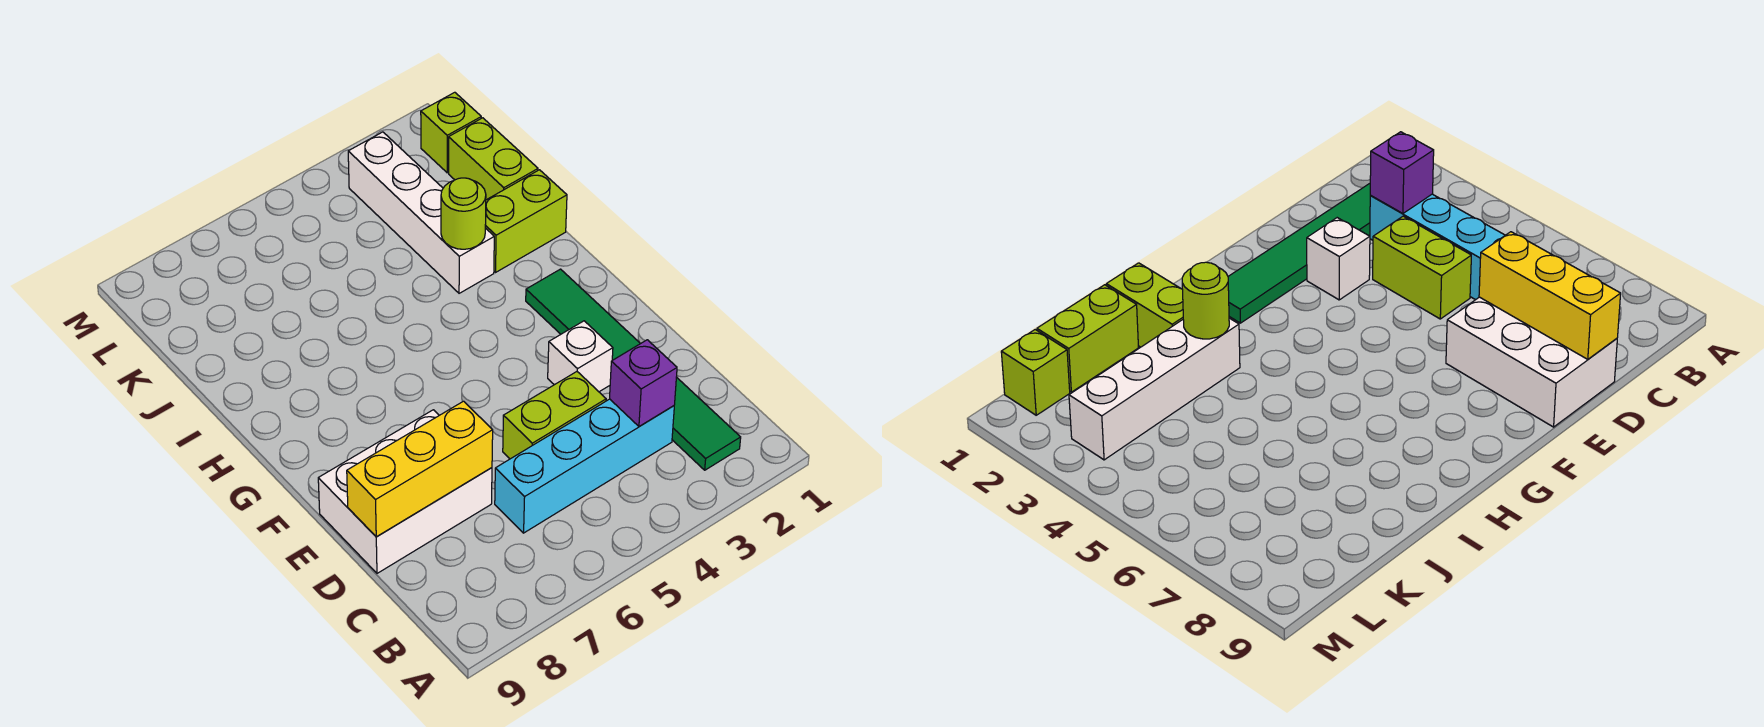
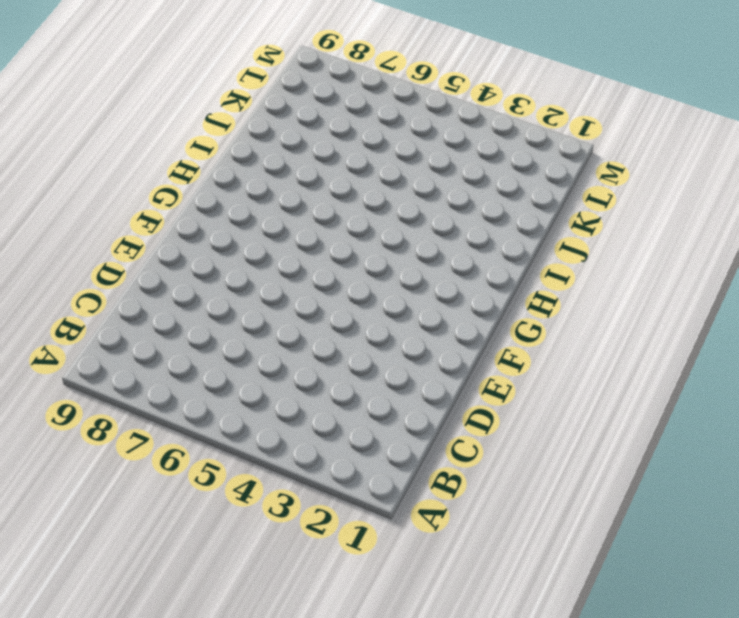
none -> green tile B2:G2 level 1
none -> cyan brick C3:C6 level 1
none -> lime brick D4:D5 level 1

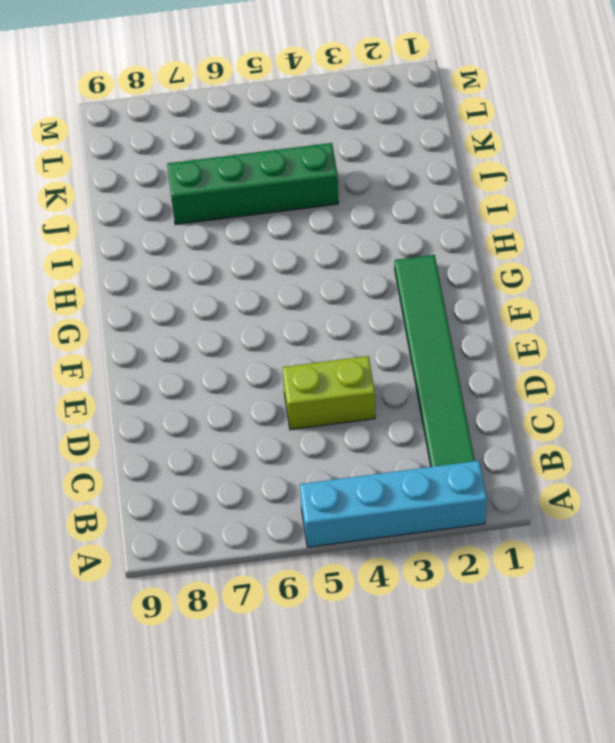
cyan brick A2:A5 level 1 -> cyan brick C3:C6 level 1
green brick J4:J7 level 1 -> none
none -> white brick D7:E9 level 1
none -> white brick E3 level 1
none -> lime brick I1:I2 level 1

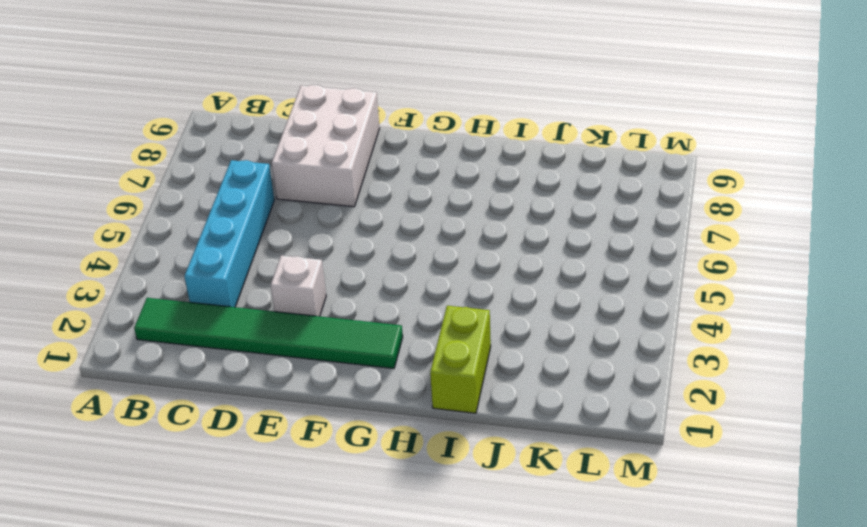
none -> lime brick D4:D5 level 1
none -> white brick I3:L3 level 1
none -> lime brick J1:K1 level 1

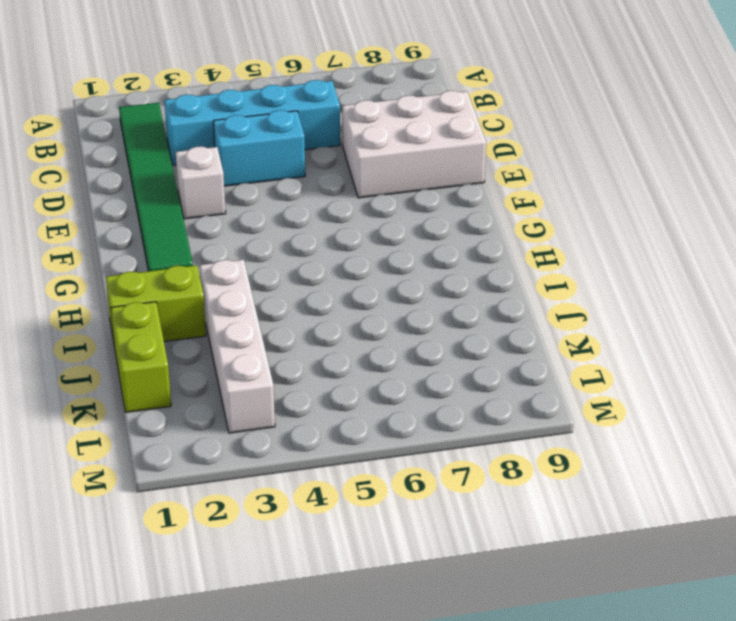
cyan brick D4:D5 level 1 -> lime brick D4:D5 level 1
none -> lime brick L1 level 1
none -> purple brick C3 level 2
none -> yellow brick D7:D9 level 2

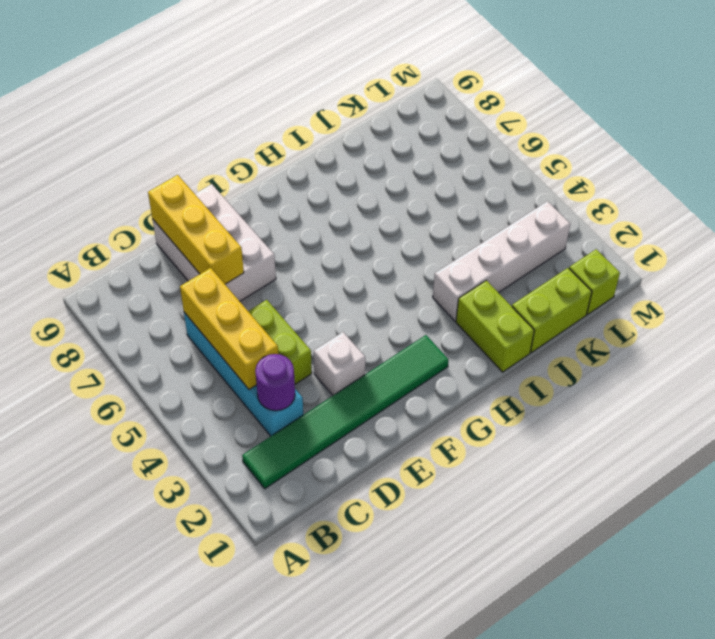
purple round brick C3 level 2 -> purple brick C3 level 2
yellow brick C4:C6 level 2 -> none
none -> lime round brick I3 level 2

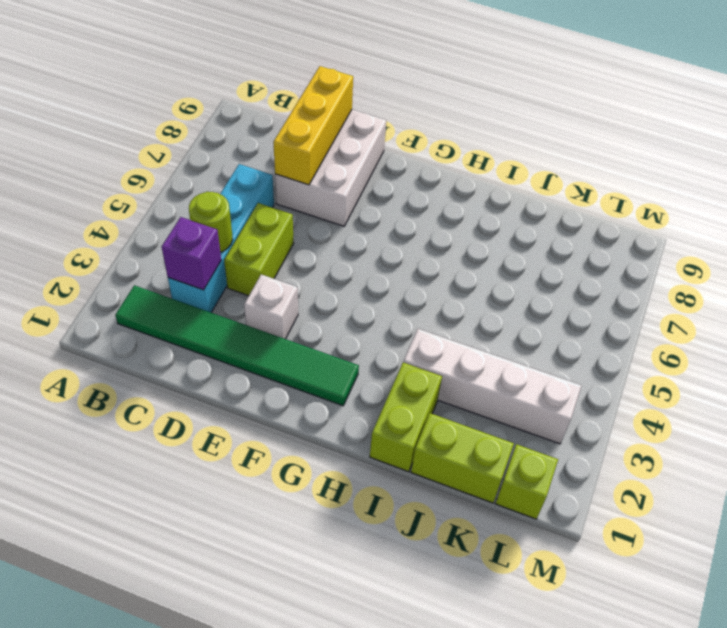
lime round brick C4 level 2 -> lime round brick I3 level 2

